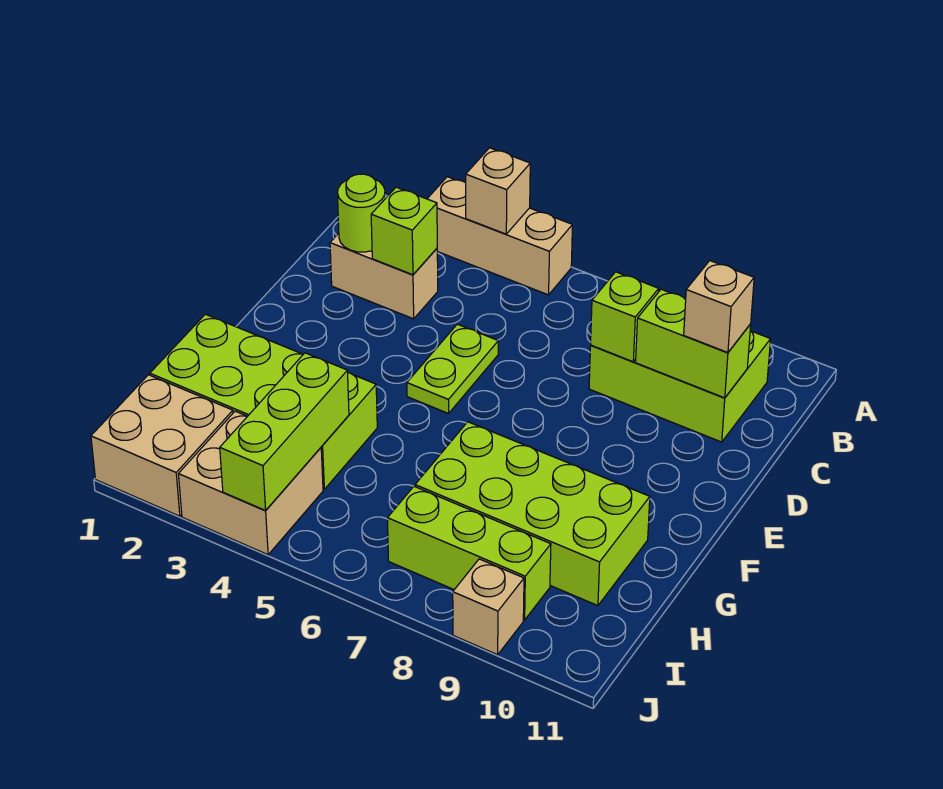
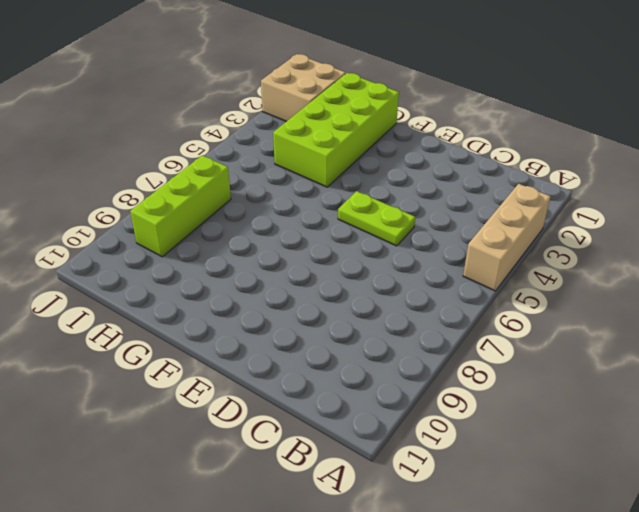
none -> lime brick B8:C10 level 1
none -> tan brick C2:C3 level 1
none -> lime brick G7:H10 level 1

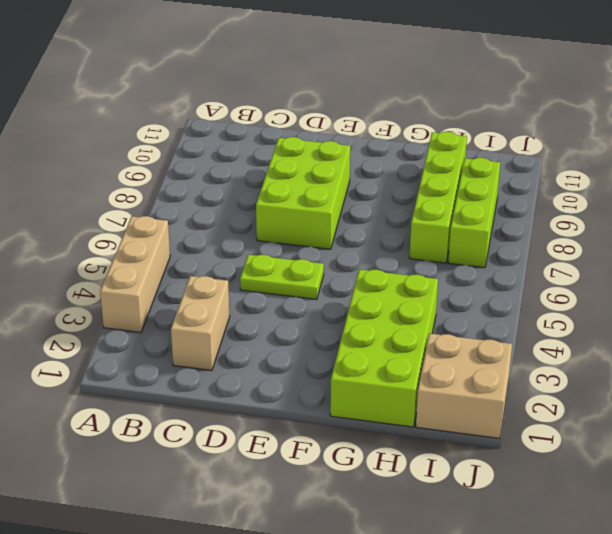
lime brick D7:E9 level 1 -> lime brick B8:C10 level 1
lime brick H7:H10 level 1 -> lime brick G7:H10 level 1
none -> tan brick I3:J4 level 1
none -> tan brick J9 level 1
none -> tan brick A4 level 2

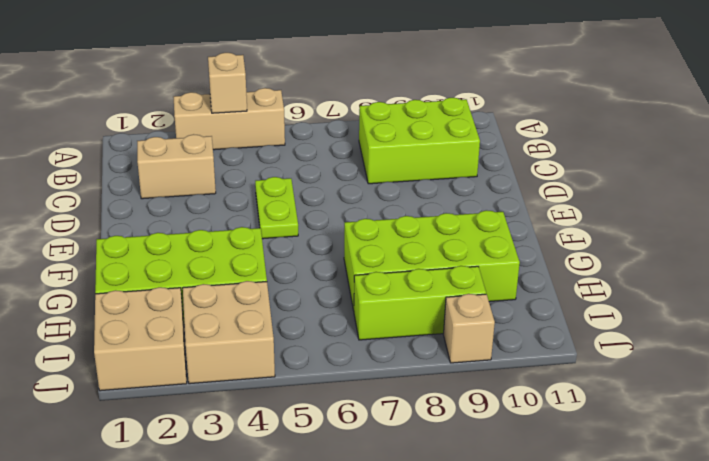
none -> lime round brick C2 level 2
none -> lime brick C3 level 2
none -> lime brick C8 level 2

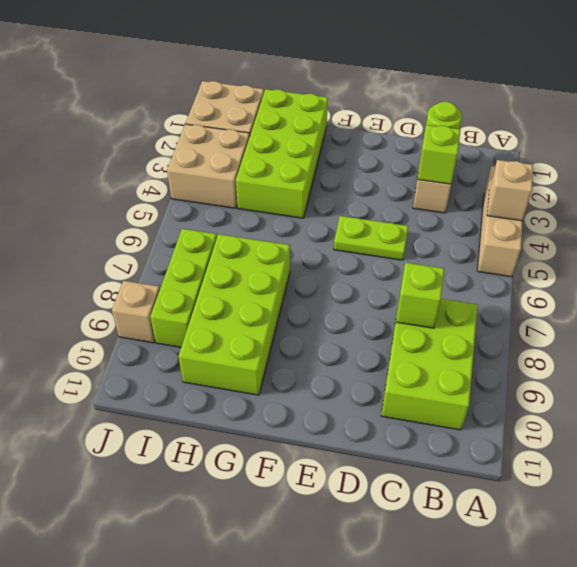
none -> lime brick C9:C10 level 2
none -> lime brick H4:J4 level 2
none -> tan brick C10 level 3

